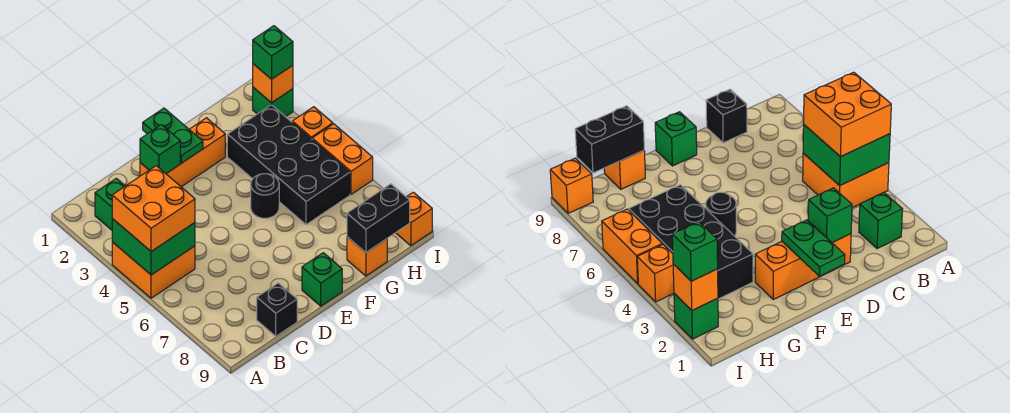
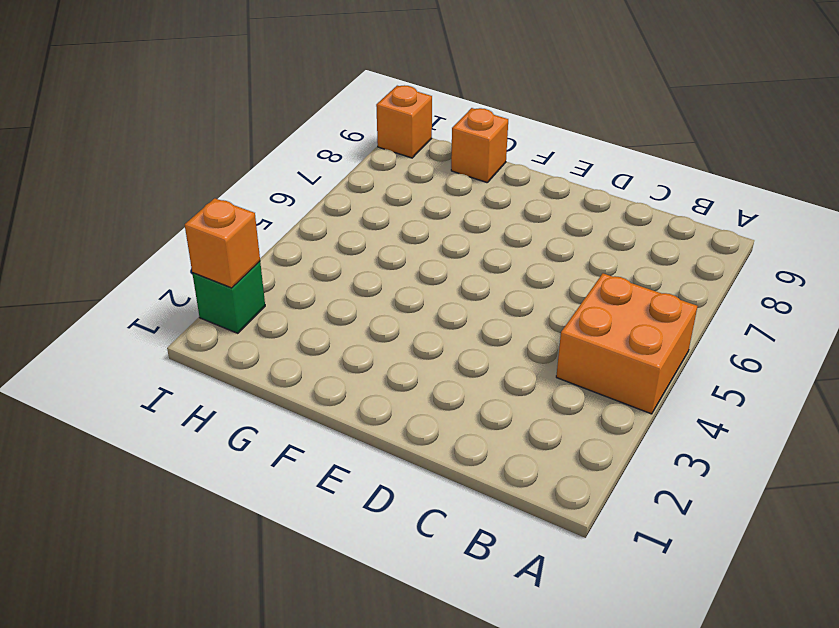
none -> green brick B2 level 1
none -> black brick C9 level 1
none -> orange brick D2:F2 level 1

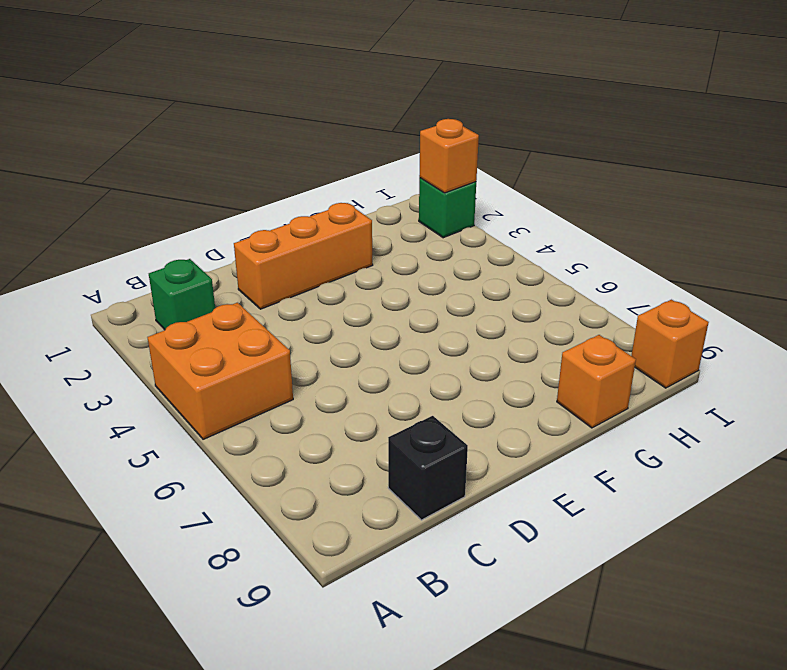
none -> green brick E9 level 1
none -> black round brick F5 level 1
none -> black brick G3:H6 level 1

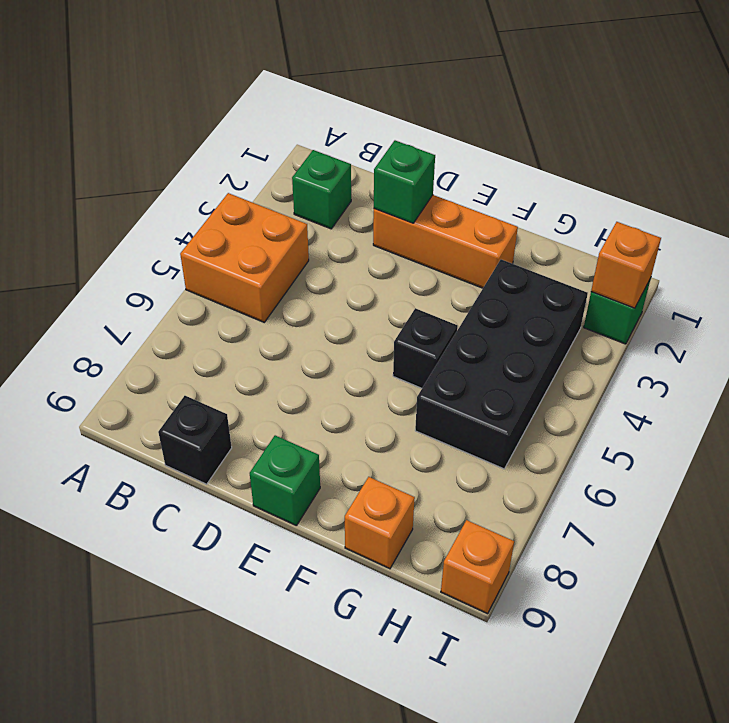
black brick F5 level 1 -> black round brick F5 level 1
none -> orange brick I4 level 1
none -> orange brick I5:I6 level 1
none -> green brick A4:B5 level 2

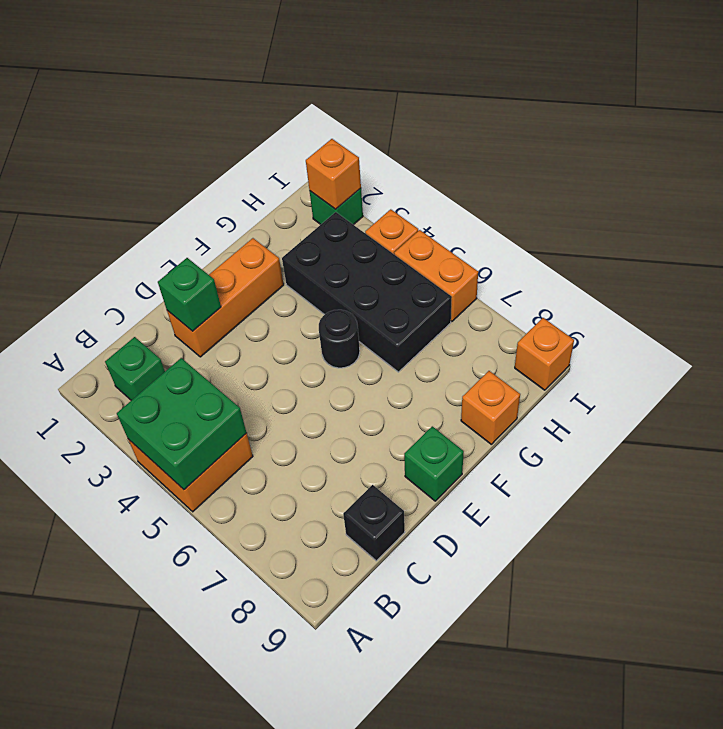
none -> green plate E1:E2 level 2
none -> black brick G9:H9 level 2
none -> orange brick A4:B5 level 3

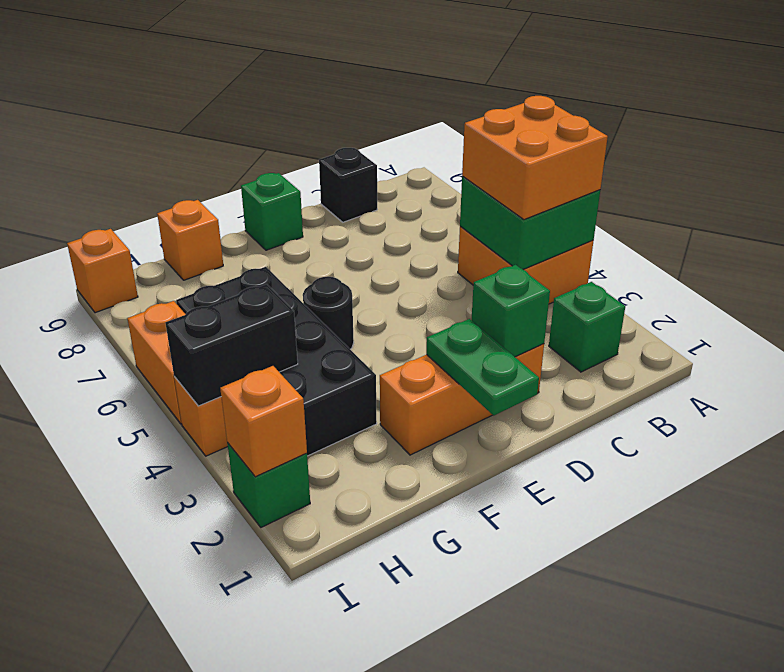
black brick H4:I4 level 2 -> black brick G9:H9 level 2
none -> green brick I2 level 3

